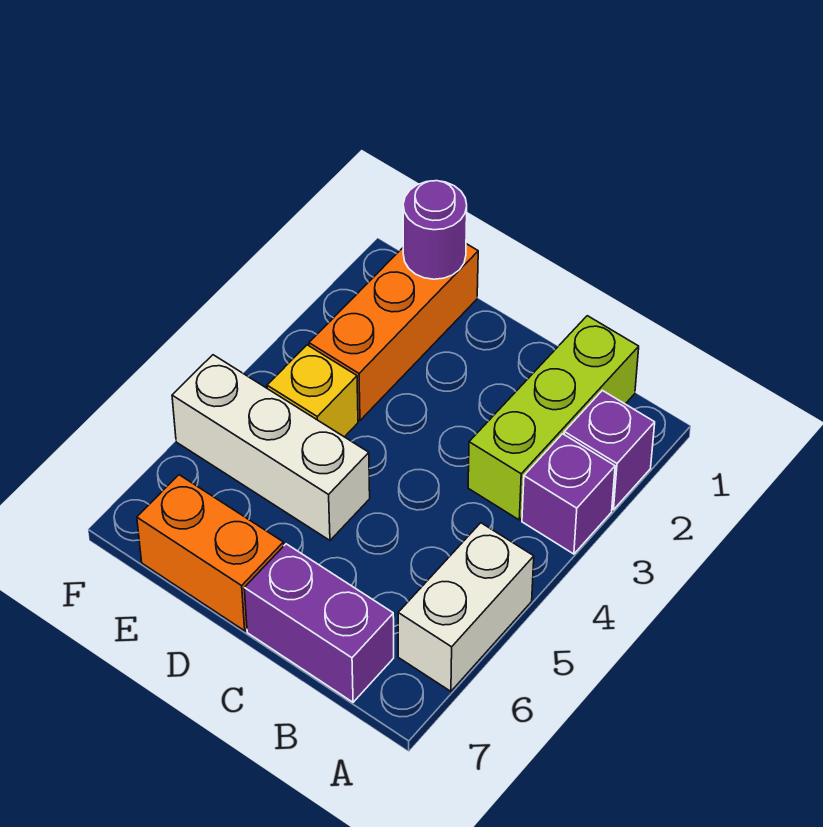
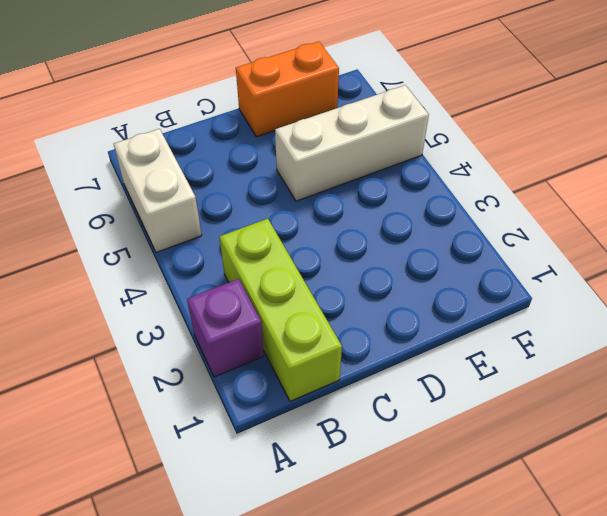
none -> purple brick A3 level 1
none -> purple brick B7:C7 level 1

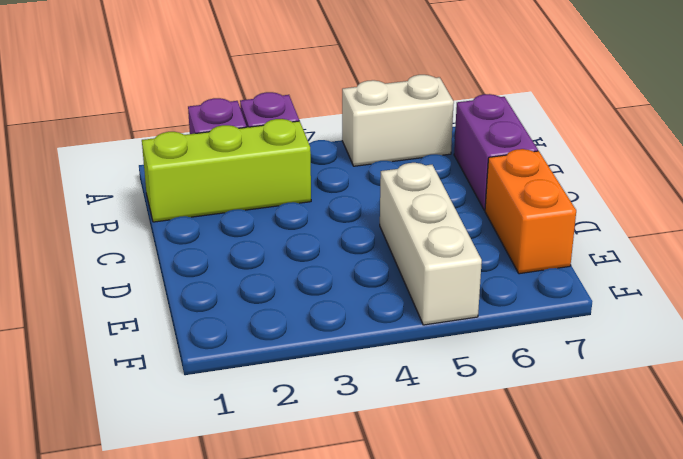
none -> orange brick E1:E3 level 1
none -> yellow brick E4 level 1

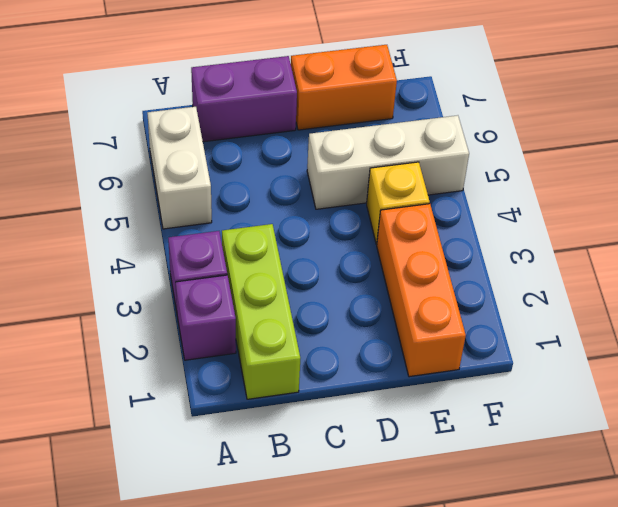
none -> purple round brick E1 level 2

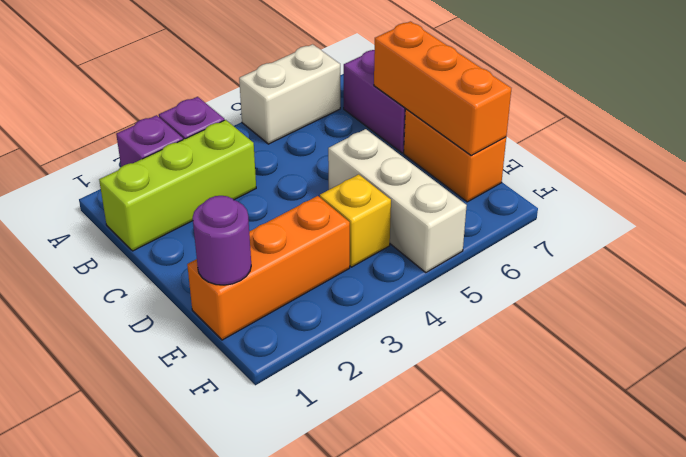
orange brick C7:E7 level 2 -> none

